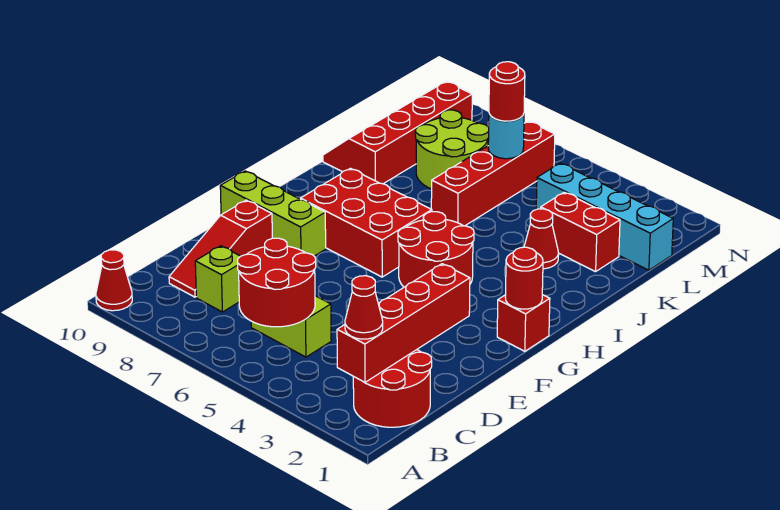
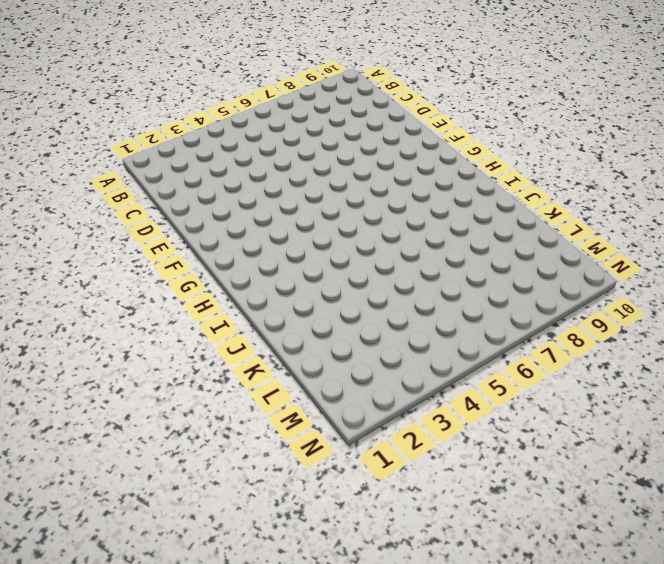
none -> red cone A10 level 1
none -> red round brick B1:C2 level 1
none -> lime brick C5:C6 level 1

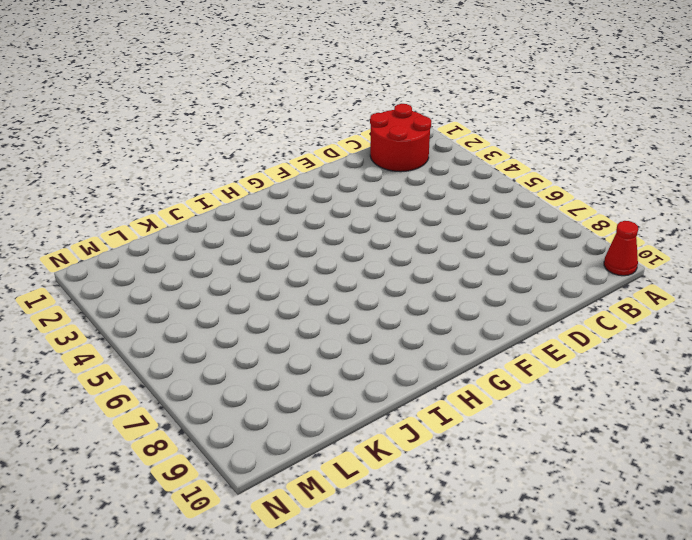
none -> lime brick C5:C6 level 1
none -> lime brick C8 level 1
none -> red slope C9:E9 level 1 top E

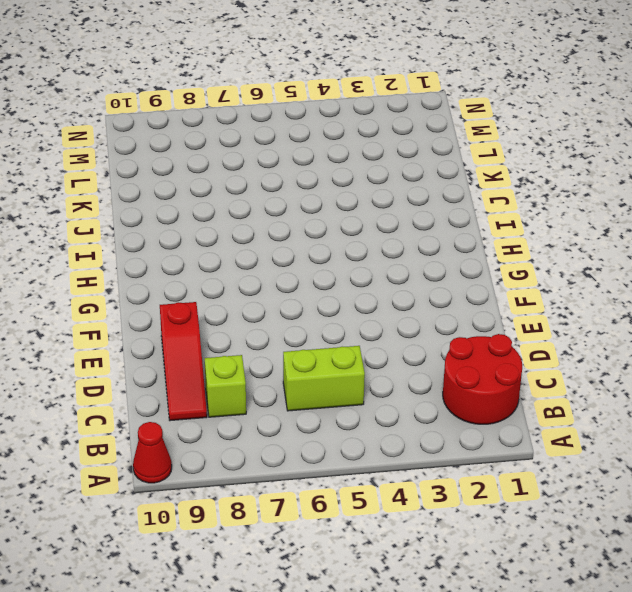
none -> lime brick F8:F10 level 1
none -> red brick G1 level 1
none -> red round brick G4:H5 level 1

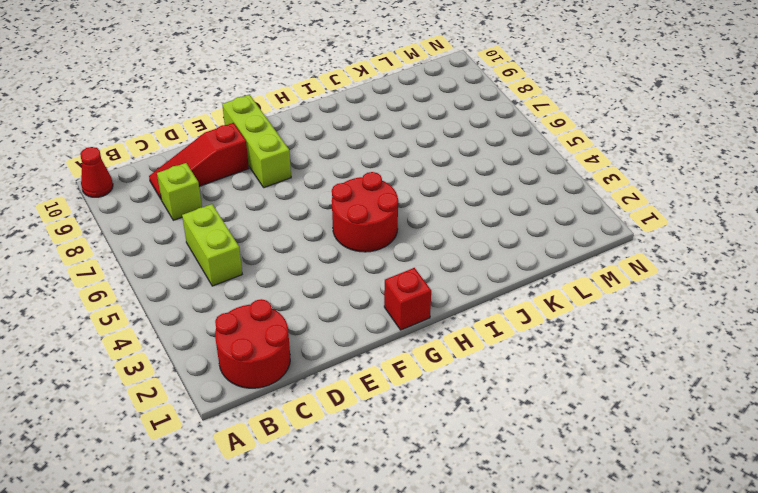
none -> red brick G6:H8 level 1
none -> red cone J3 level 1
none -> red brick J6:M6 level 1

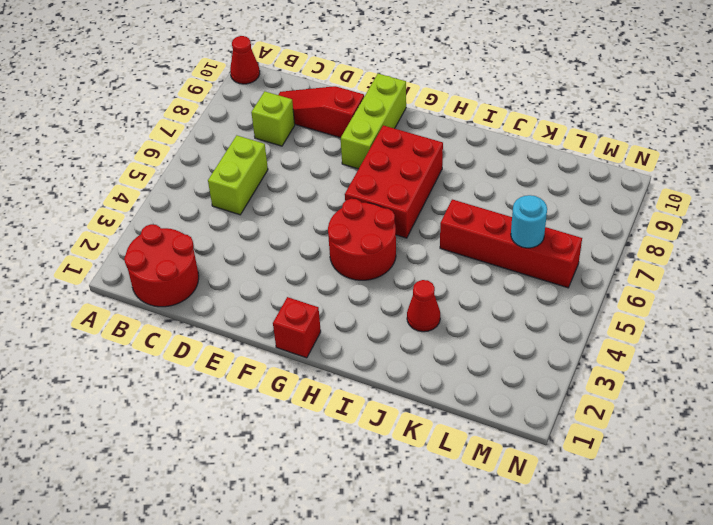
none -> red slope J9:M10 level 1 top 9
none -> red brick K2:K3 level 1
none -> lime round brick K7:L8 level 1

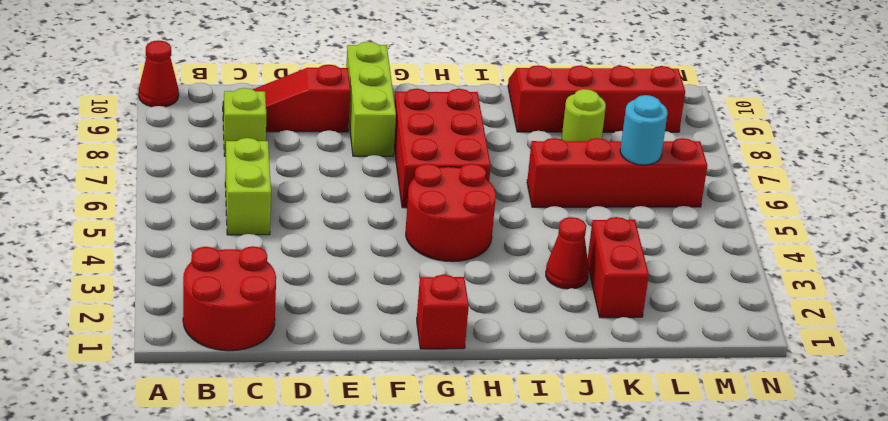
lime round brick K8 level 1 -> lime round brick K7:L8 level 1
none -> cyan brick L1:L4 level 1
none -> red brick B2:E2 level 2
none -> red round brick B5:C6 level 2

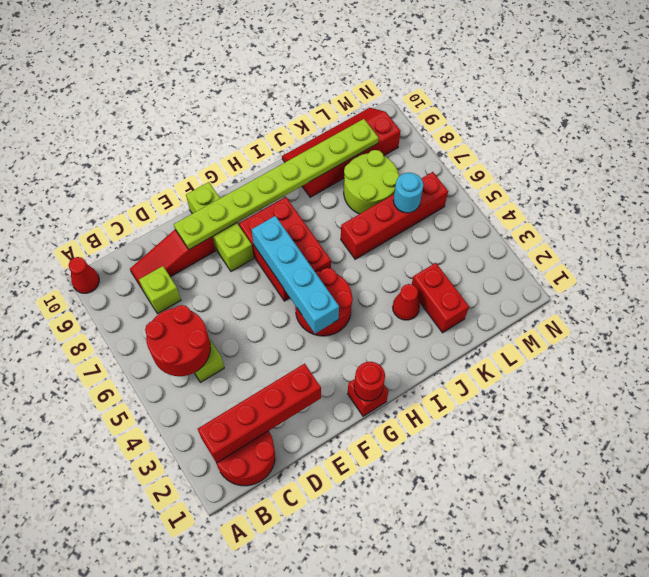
lime plate E9:L9 level 2 -> none
cyan brick G4:G7 level 2 -> cyan brick L1:L4 level 1
none -> red cone B2 level 3
none -> red round brick L6 level 3

